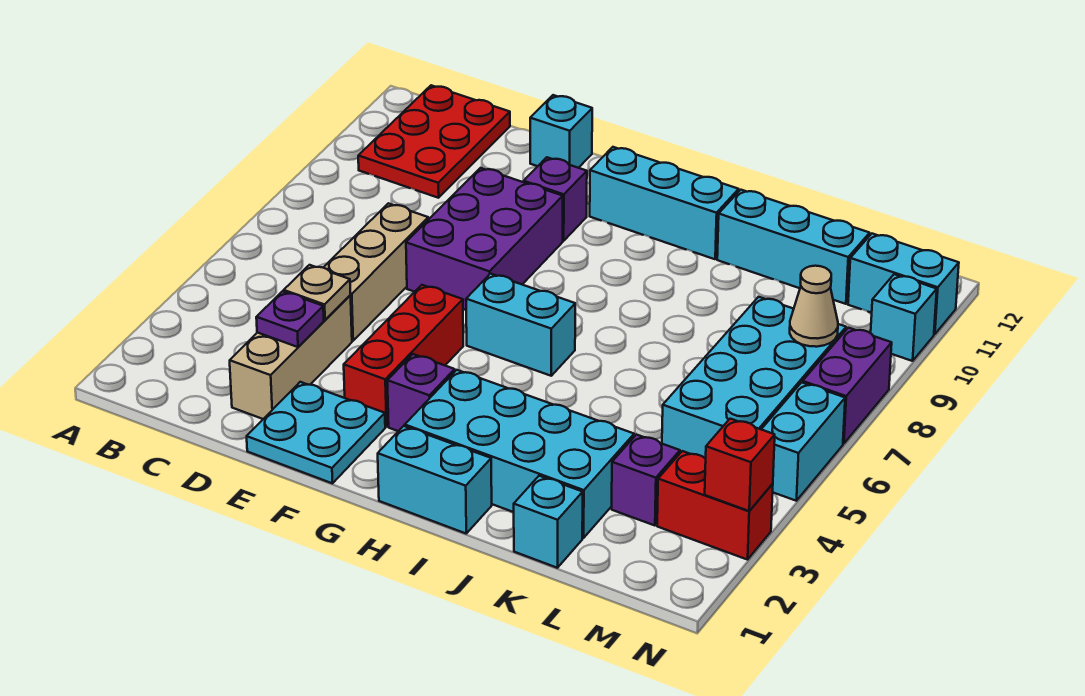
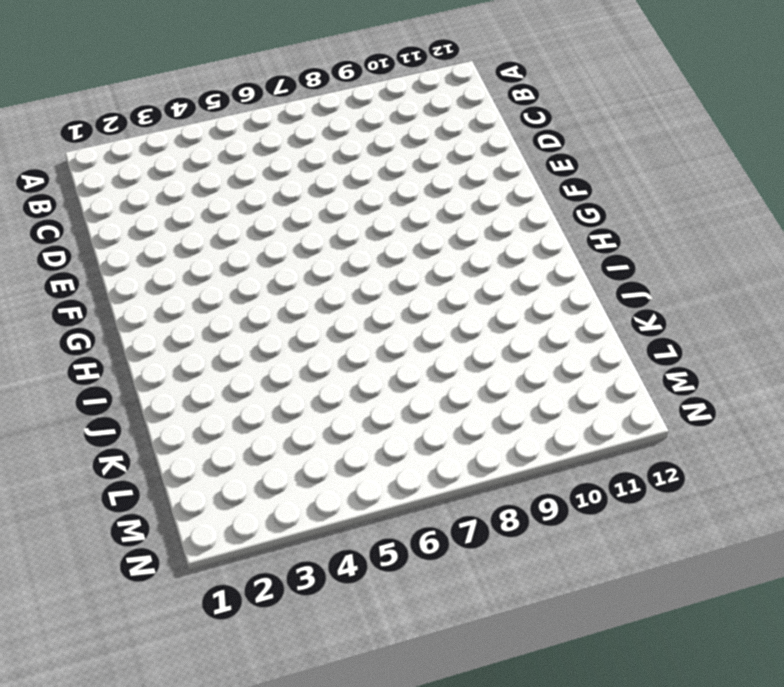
none -> red plate B10:C12 level 1
none -> tan brick D2:D4 level 1
none -> tan brick D5:D7 level 1

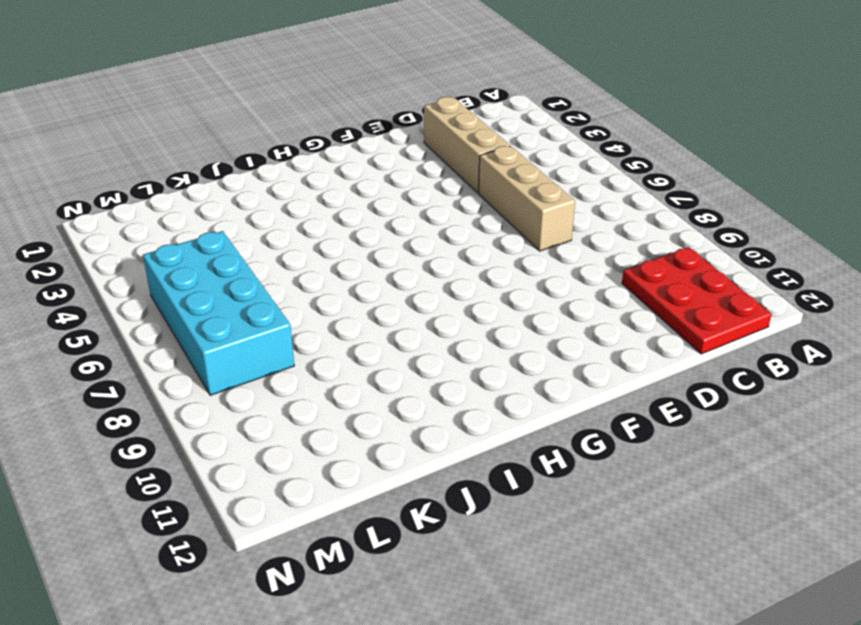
none -> cyan plate E1:F2 level 1
none -> purple brick E7:F9 level 1
none -> cyan brick E12 level 1

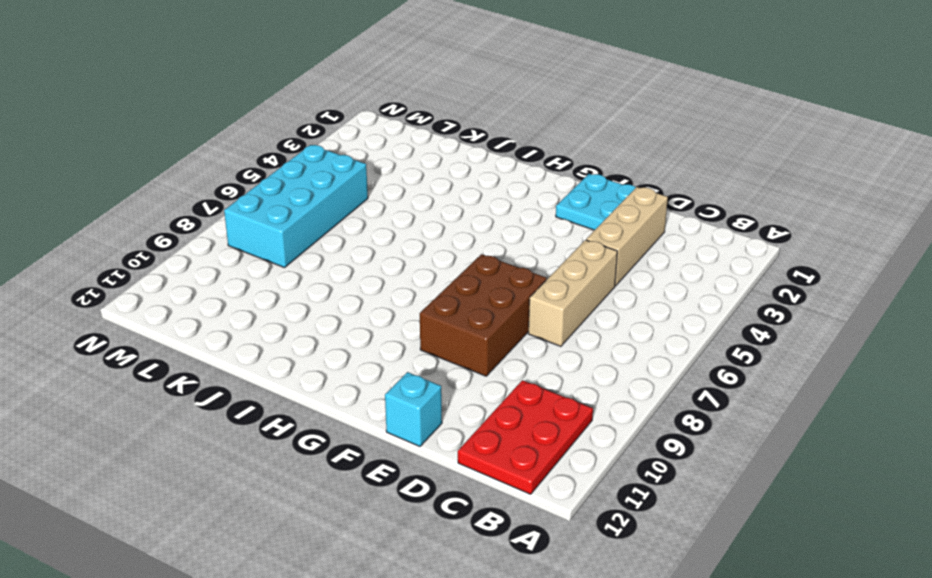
brown brick E7:F9 level 1 -> purple brick E7:F9 level 1
none -> red brick F3:F5 level 1
none -> purple brick F10 level 1
none -> purple brick G3 level 1

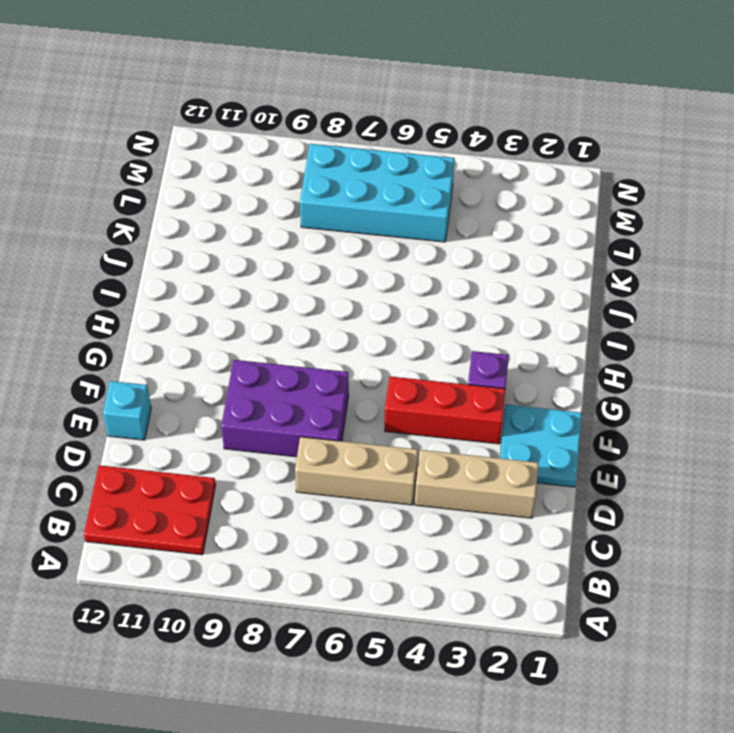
none -> purple brick F10 level 1
none -> cyan brick G6:H6 level 1
none -> cyan brick G11:I11 level 1

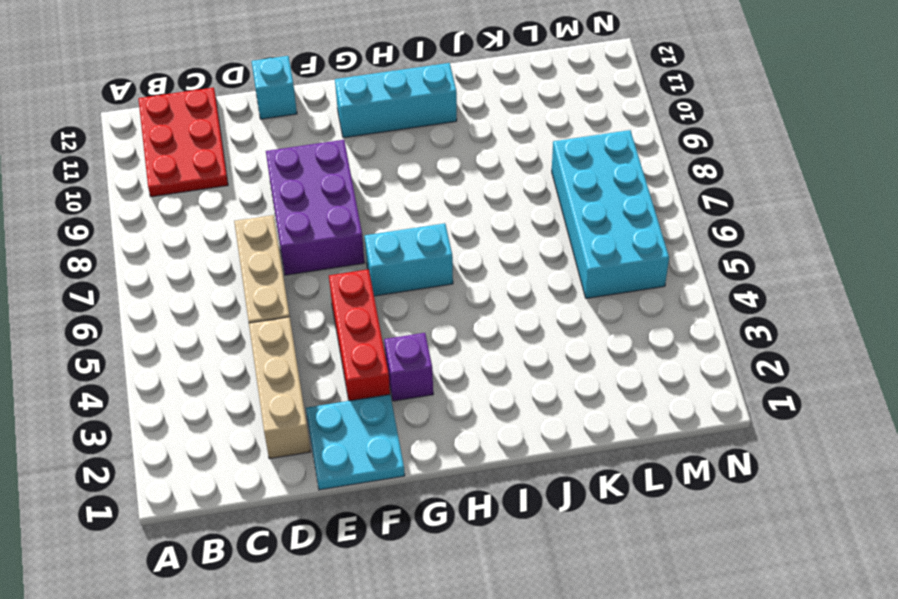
none -> purple brick F10 level 1
none -> cyan brick H1:I1 level 1
none -> cyan brick H2:K3 level 1

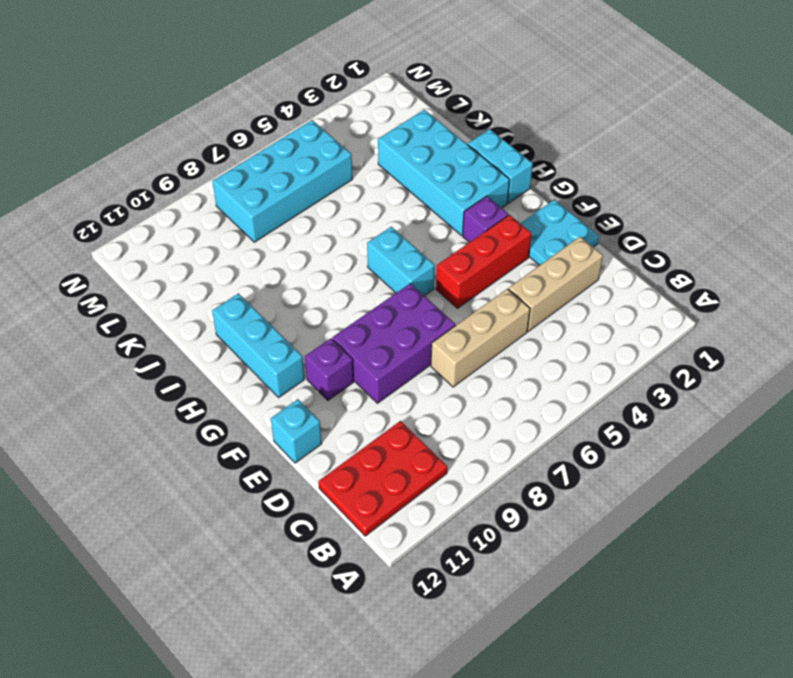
none -> cyan brick J11:L11 level 1
none -> cyan brick K1 level 1
none -> purple brick L3 level 1

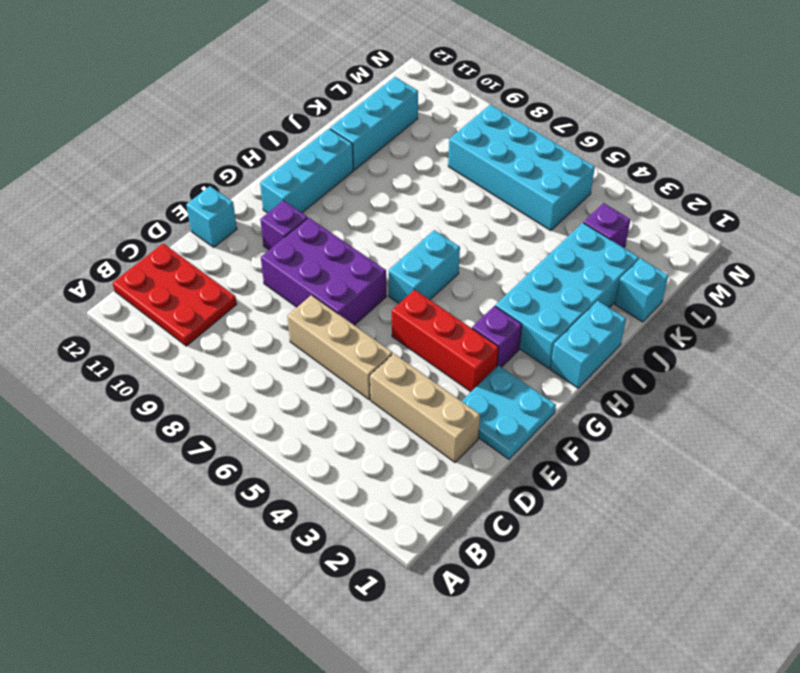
none -> red brick M3:N3 level 1
none -> cyan brick M11:N11 level 1
none -> cyan brick N5:N6 level 1

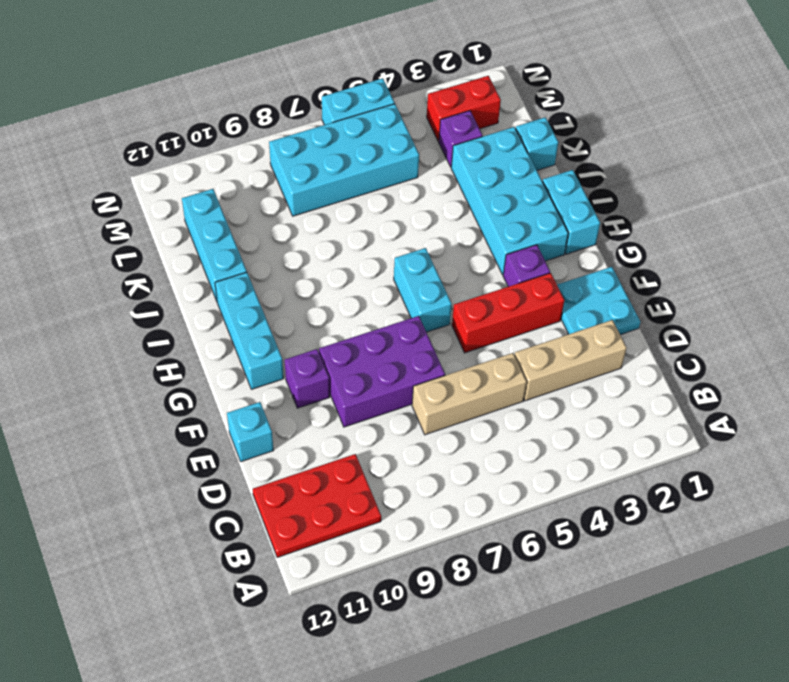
red brick M2:M3 level 1 -> red brick M3:N3 level 1
none -> cyan brick M11:N11 level 1
none -> purple brick N7:N8 level 1
none -> cyan brick N10 level 1

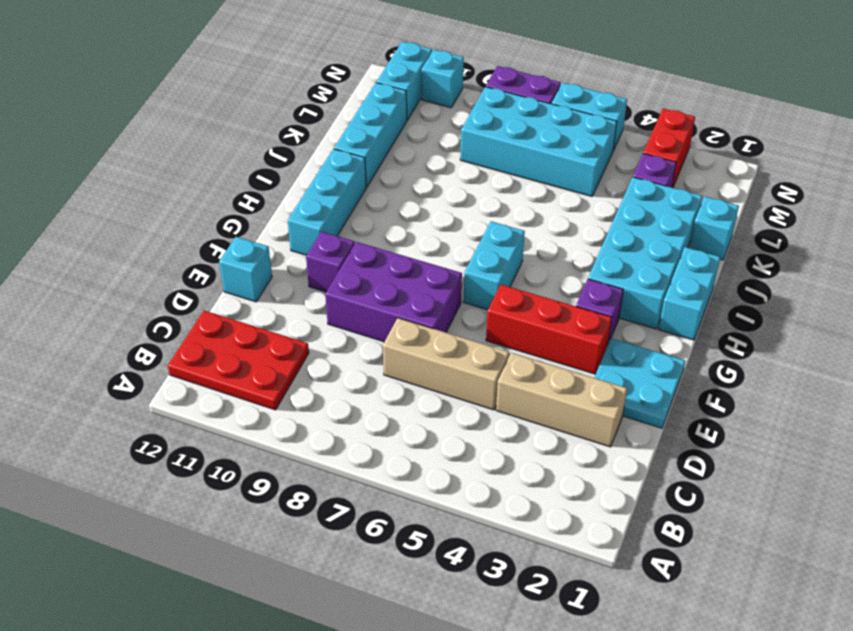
none -> purple plate D3 level 2
none -> tan plate D4 level 2
none -> tan cone M8 level 2

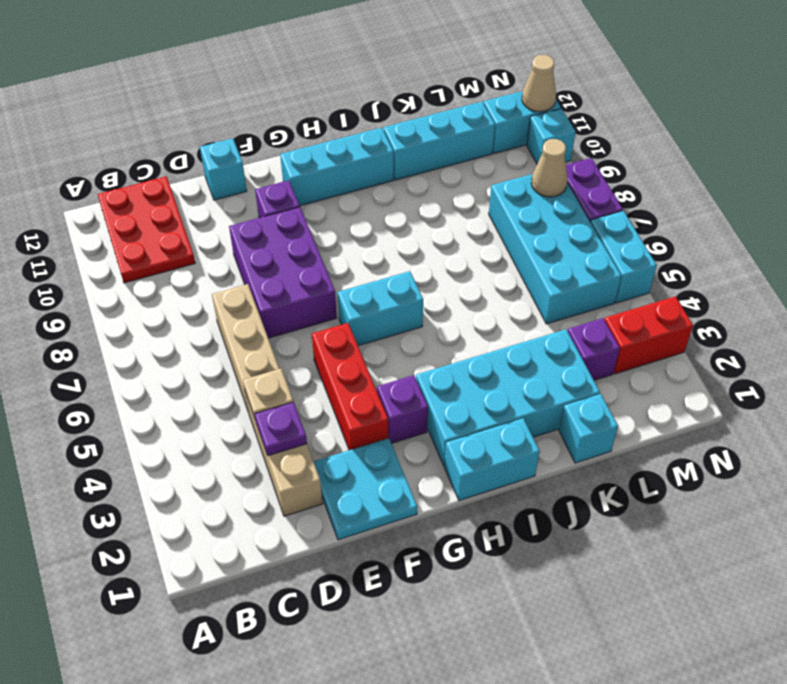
tan cone N11 level 2 -> none
none -> red brick N3 level 2

